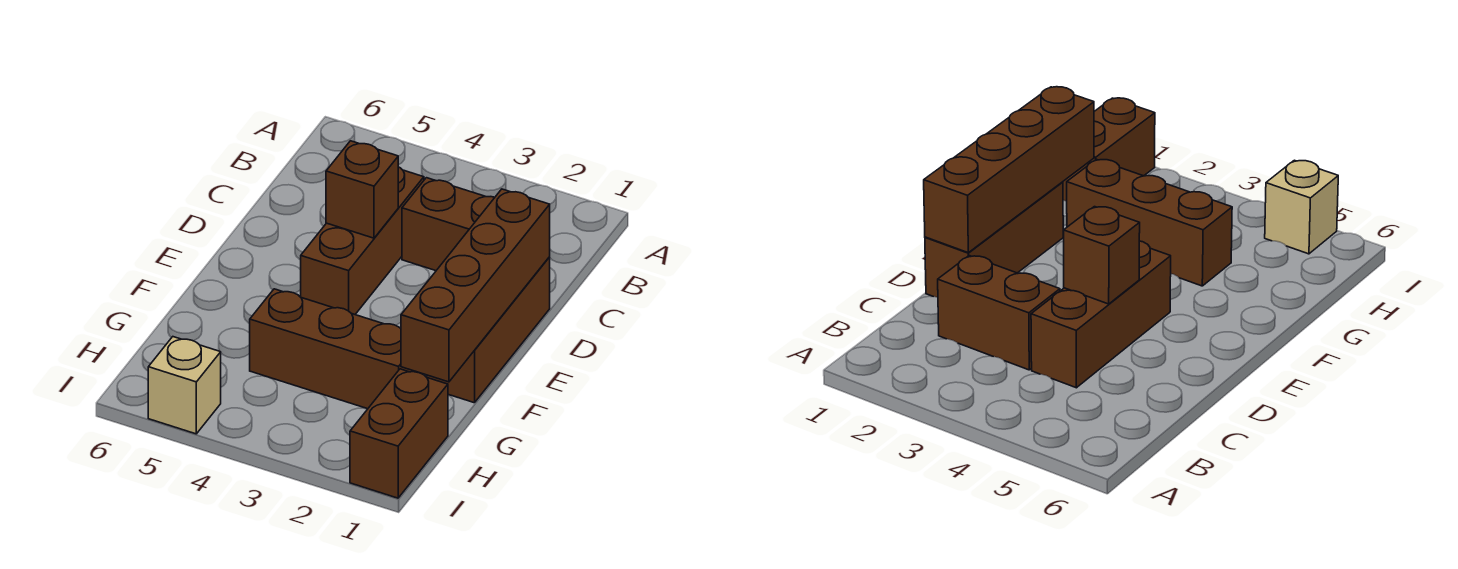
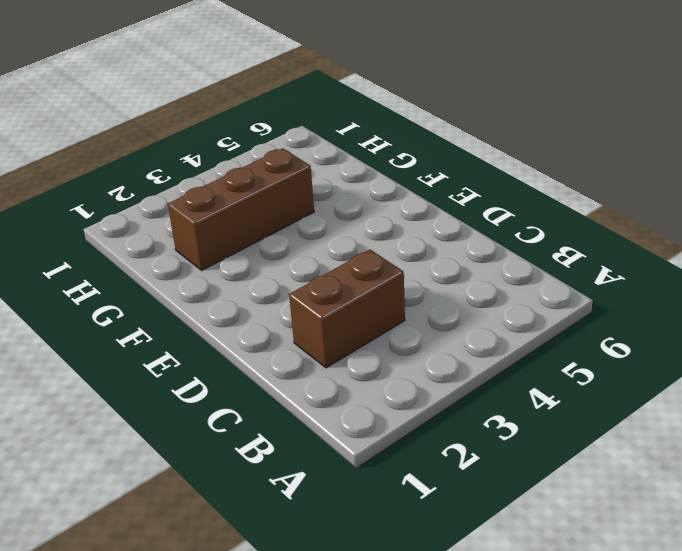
none -> brown brick C4:E4 level 1
none -> brown brick D1:F1 level 1

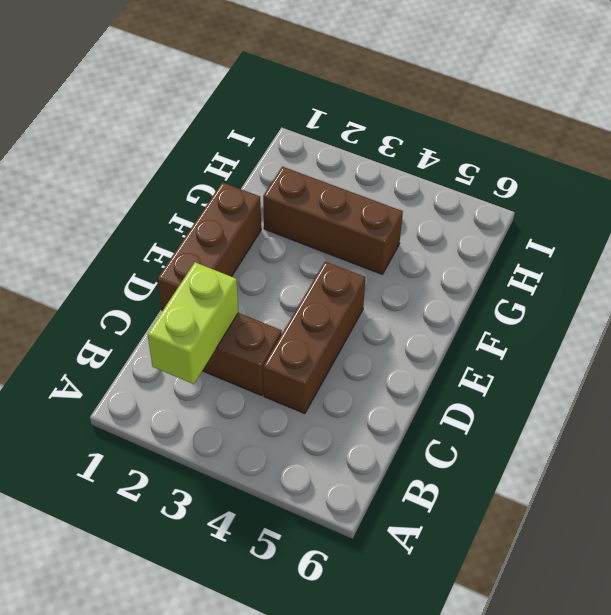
lime brick B2:C2 level 2 -> none
none -> brown brick H1:I1 level 1
none -> tan brick I5 level 1

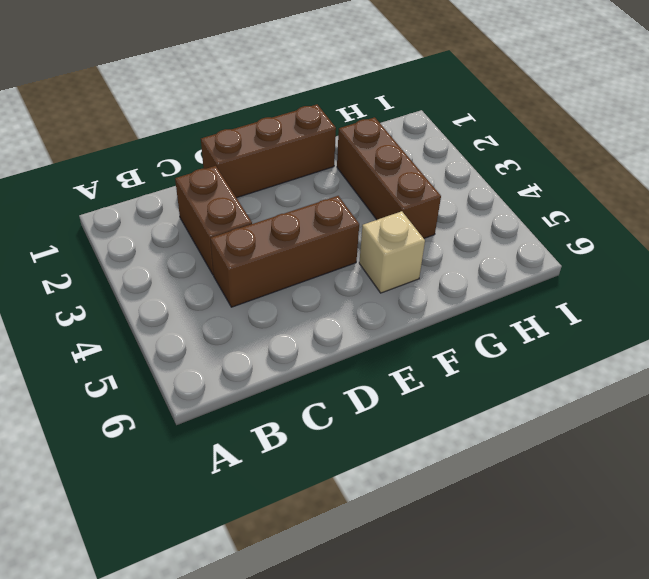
tan brick F5 level 1 -> tan brick I5 level 1
none -> brown brick H1:I1 level 1
none -> brown brick D1:G1 level 2

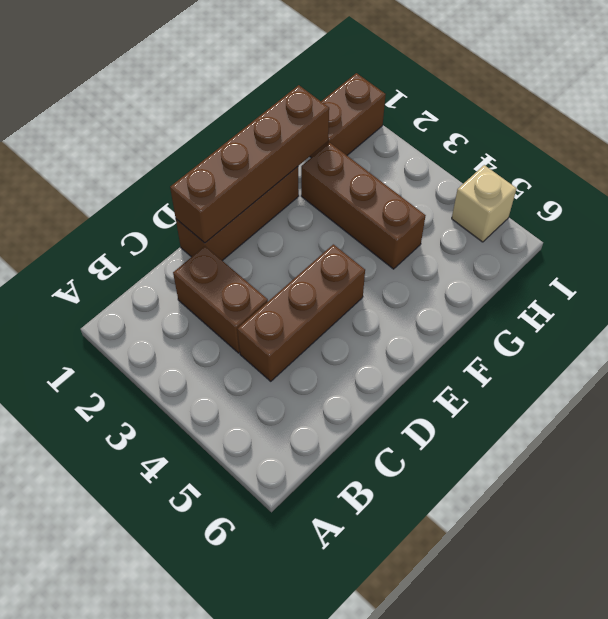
none -> brown brick D4 level 2

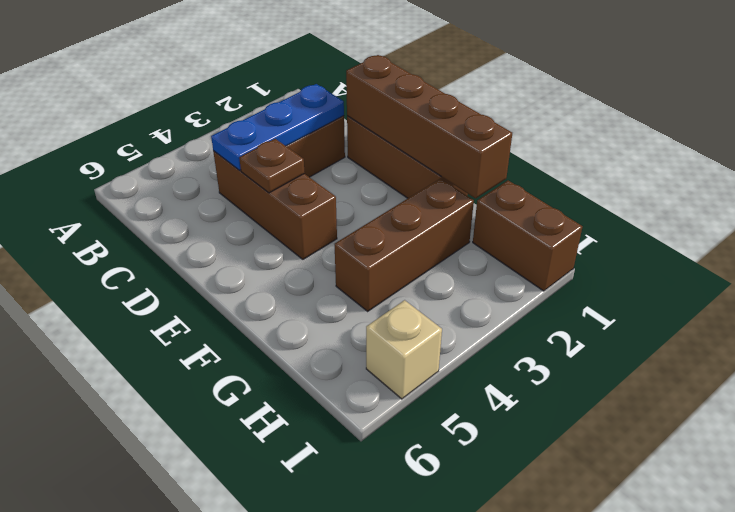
blue plate C2:C4 level 2 -> none
brown plate D4 level 2 -> brown brick D4 level 2

